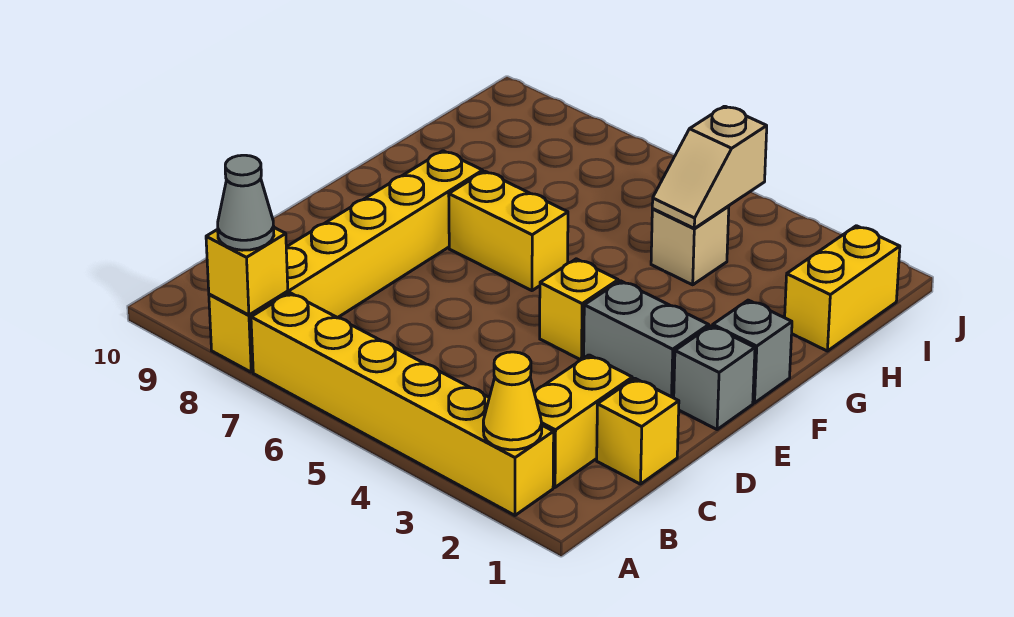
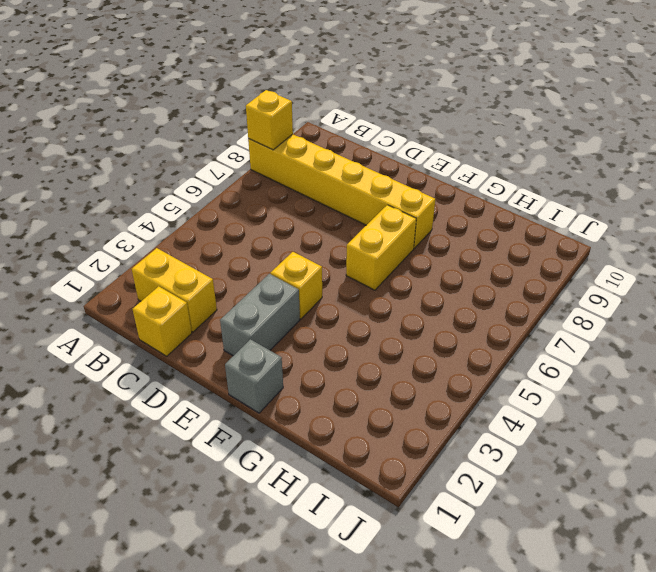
none -> yellow brick A2:A7 level 1
none -> grey brick E1 level 1
none -> yellow brick H1:I1 level 1

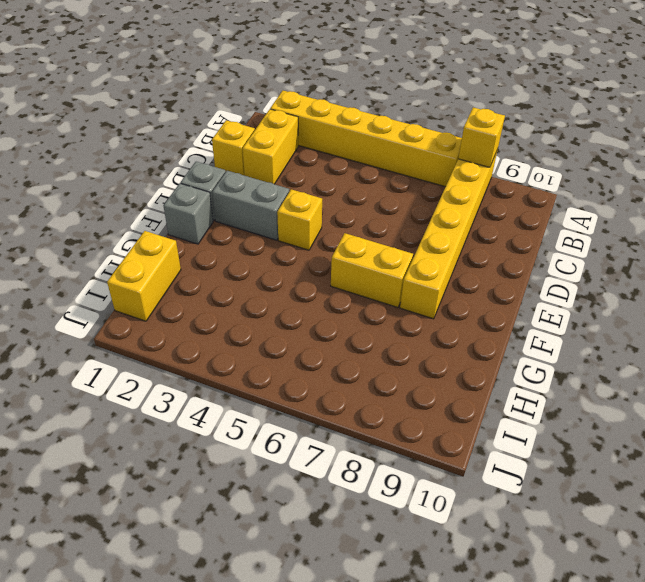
none -> tan brick H4 level 1
none -> yellow cone A2 level 2
none -> tan slope H4:I4 level 2 top I

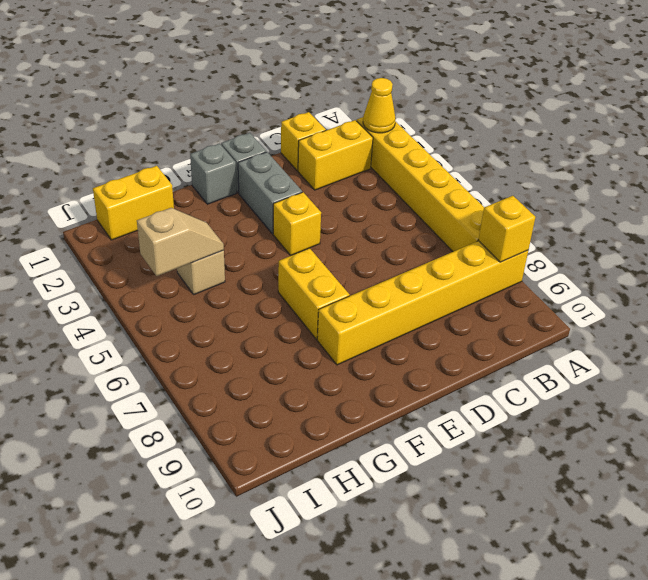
none -> grey cone A8 level 3

